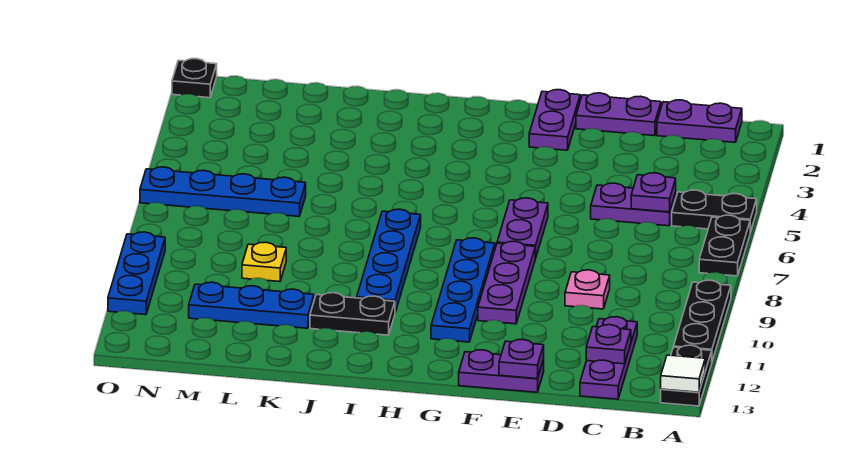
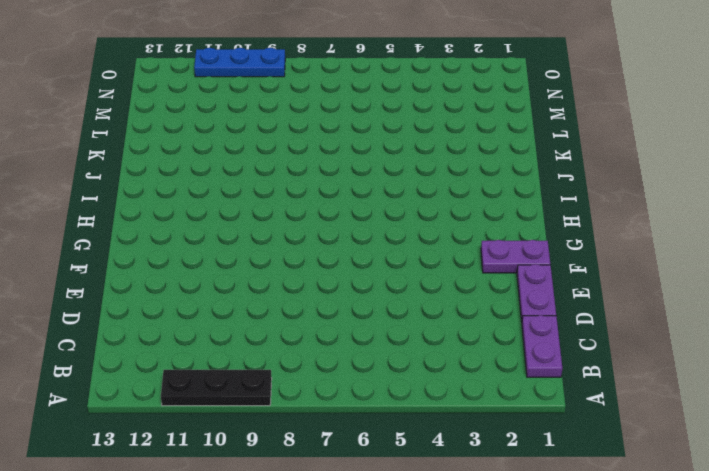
none -> black plate A5:B5 level 1
none -> black plate A6:A7 level 1
none -> black plate A12:A13 level 1

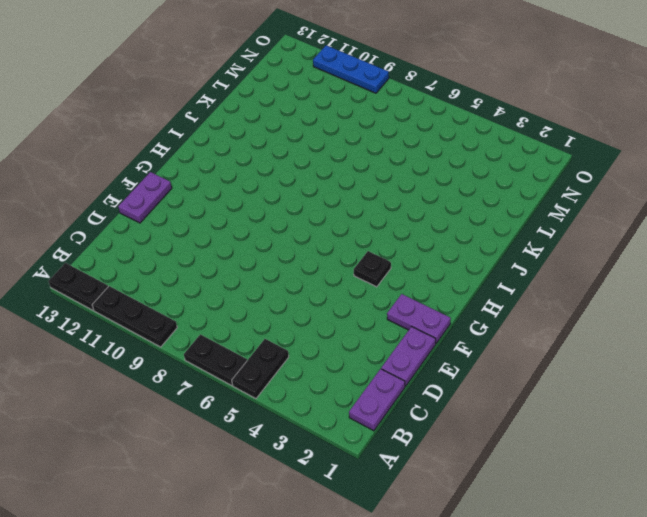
black plate G4 level 1 -> black plate O1 level 1
none -> purple plate C5:D5 level 1
none -> purple plate C11:C13 level 1
none -> pink plate D9 level 1

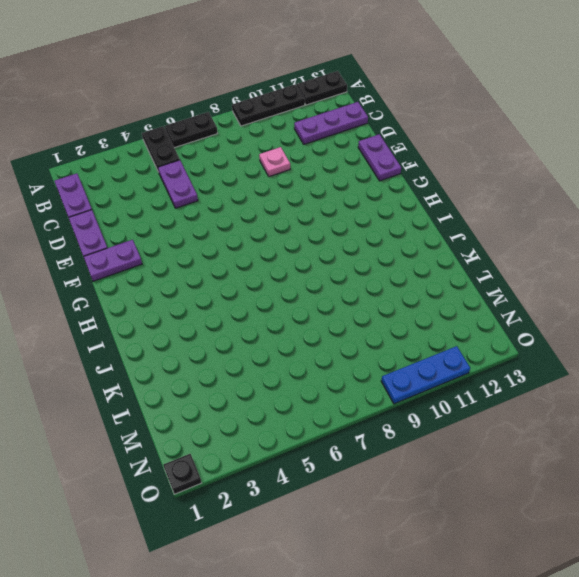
none -> purple plate F6:F7 level 1
none -> purple plate F8:F10 level 1
none -> blue plate G8:G11 level 1

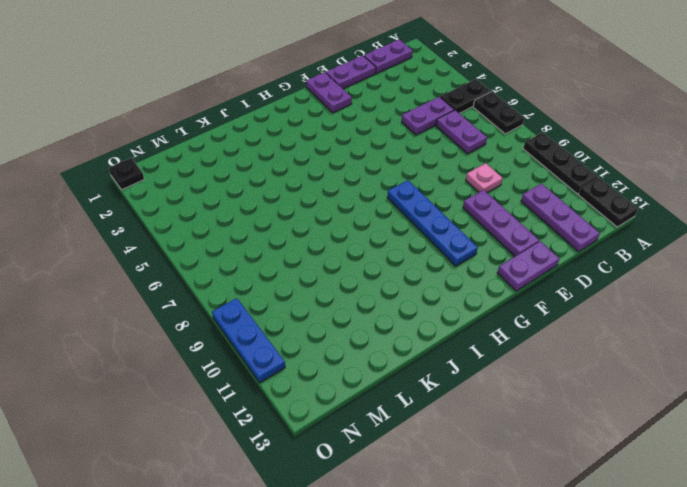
purple plate C6:C7 level 1 -> purple plate F6:F7 level 1
purple plate E10:E12 level 1 -> purple plate F8:F10 level 1
none -> blue plate I7:I10 level 1
none -> black plate I11:J11 level 1
none -> blue plate K11:M11 level 1

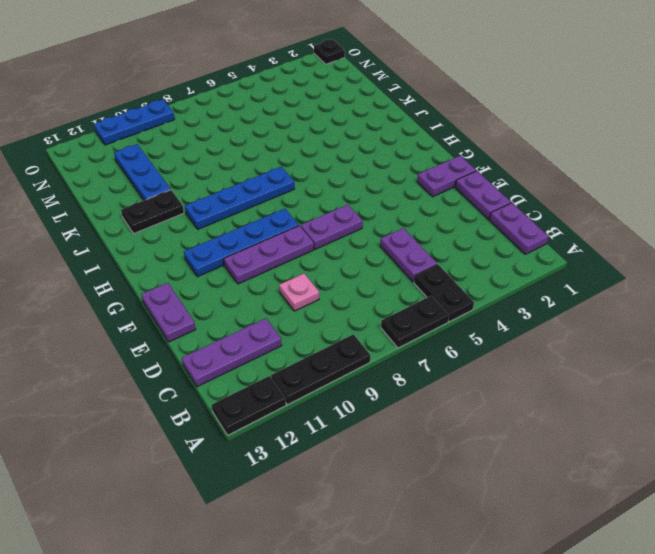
black plate J11:J12 level 1 -> black plate I11:J11 level 1
none -> blue plate L6:O6 level 1
none -> yellow plate L9 level 1
none -> white tile A13 level 2

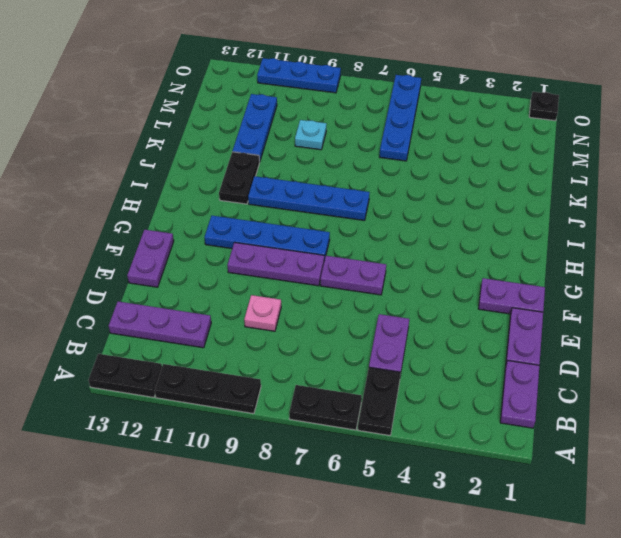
cyan plate L9 level 1 -> yellow plate L9 level 1
none -> white tile A13 level 2
none -> purple plate C5 level 2
none -> purple plate C12 level 2

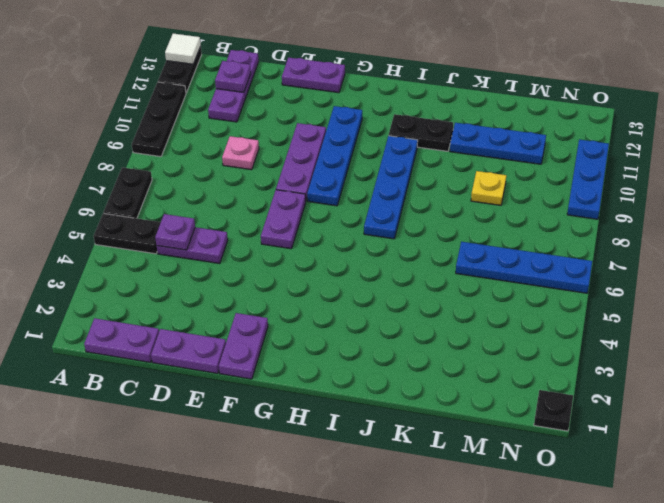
none -> purple plate E13 level 2

